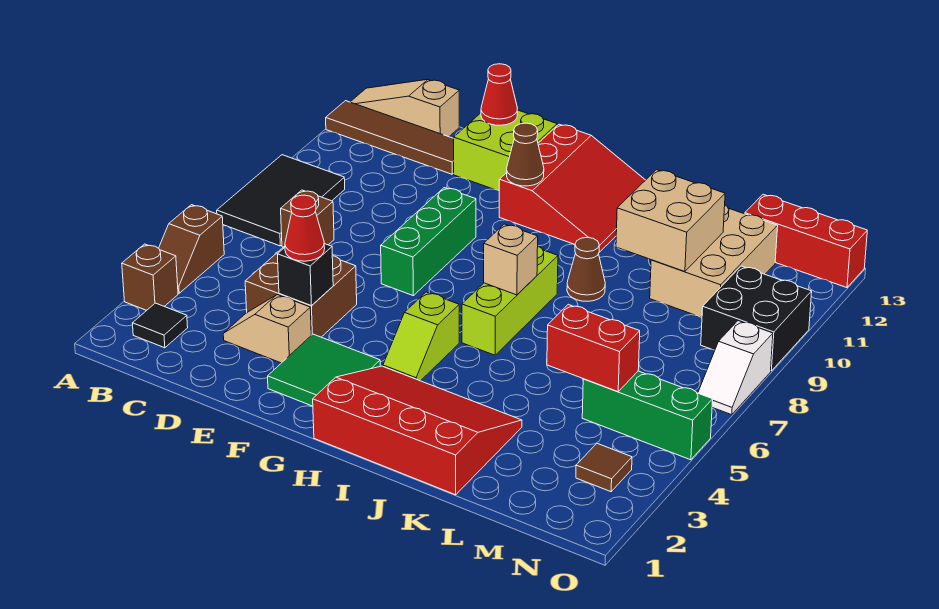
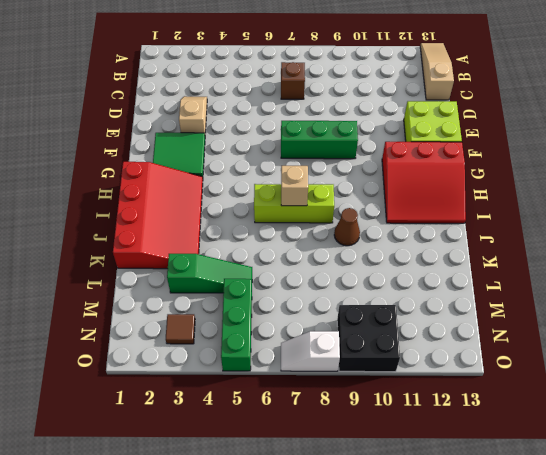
green slope L3:L5 level 1 top 3 -> none
none -> brown brick A3 level 1
none -> brown slope A4:A5 level 1 top 5
none -> black tile A7:B9 level 1
none -> brown tile A12:D12 level 1

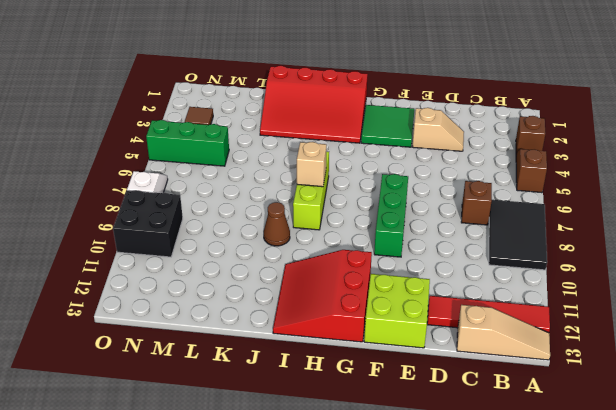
red tile A12:D12 level 1 -> brown tile A12:D12 level 1
none -> black tile B2 level 1
none -> brown brick D4:E5 level 1
none -> lime slope H4:H5 level 1 top 5
none -> tan brick L10:M12 level 1

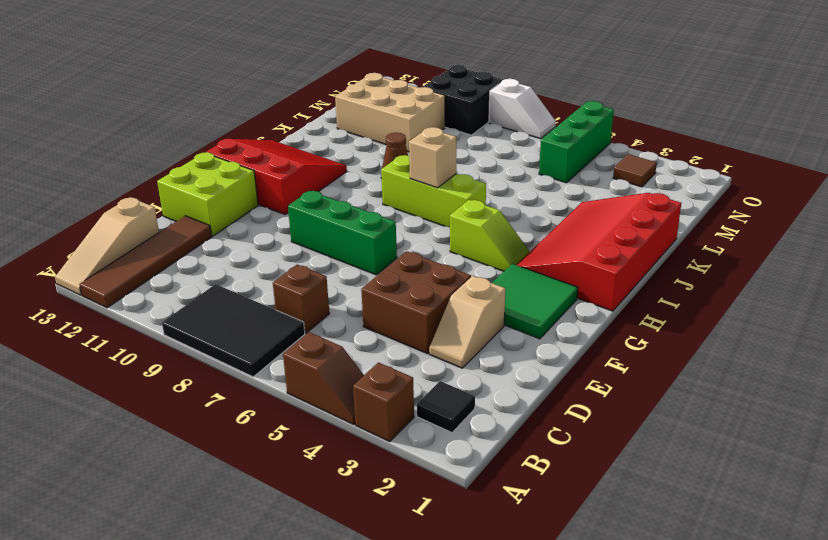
none -> red brick M13:O13 level 1
none -> black brick E4 level 2
none -> red cone E13 level 2
none -> brown cone G11 level 2

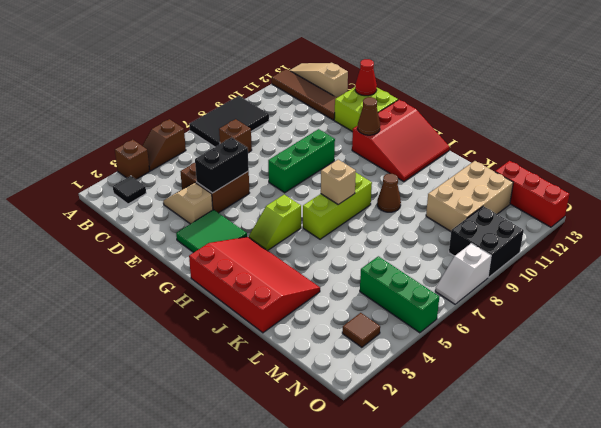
black brick E4:E5 level 2 -> black brick E4 level 2
none -> tan brick K10:L11 level 2
none -> red brick L5:M5 level 2
none -> red cone E4 level 3

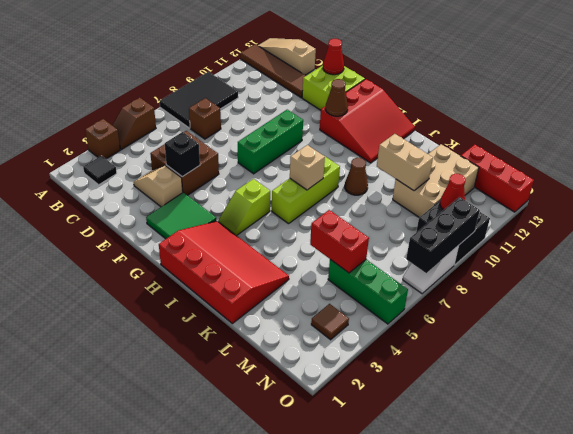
tan brick K10:L10 level 2 -> tan brick K10:L11 level 2
red cone N10 level 2 -> red cone E4 level 3
black brick O7:O9 level 2 -> none

